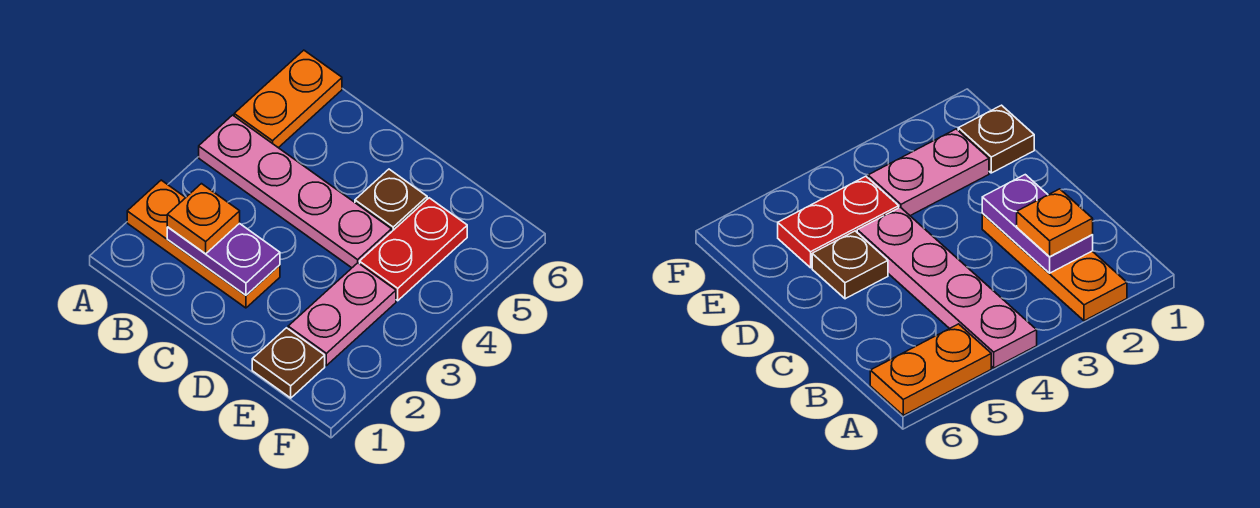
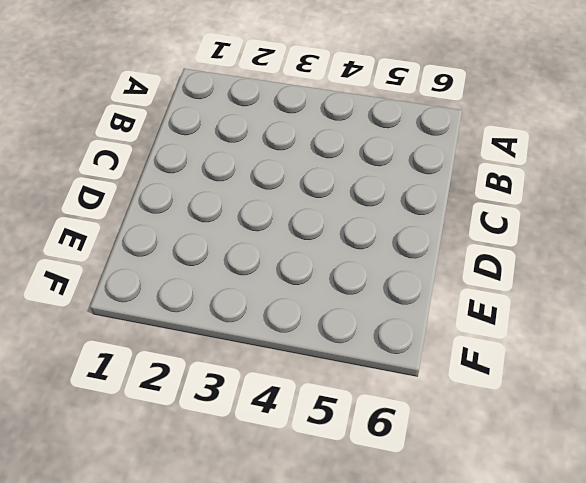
none -> orange plate A2:C2 level 1
none -> pink plate A4:D4 level 1

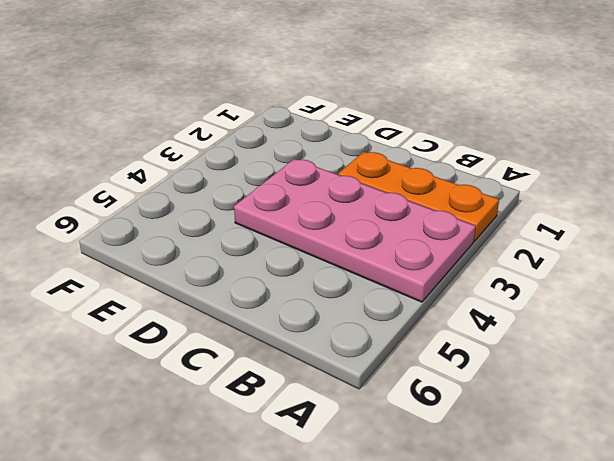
pink plate A3:D4 level 1 -> pink plate A4:D4 level 1
none -> orange plate A5:A6 level 1
none -> brown plate D5 level 1

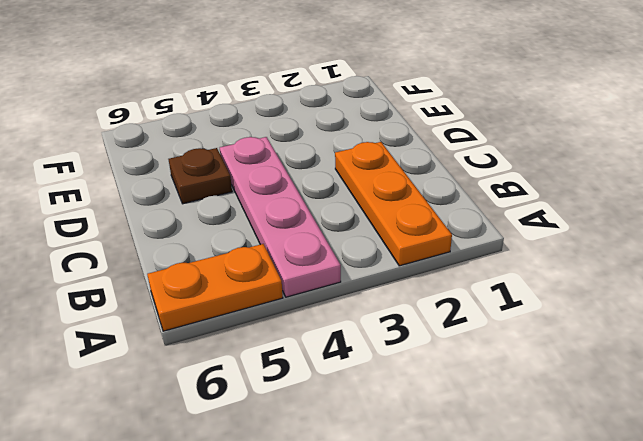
none -> brown plate E1 level 1
none -> pink plate E2:E3 level 1

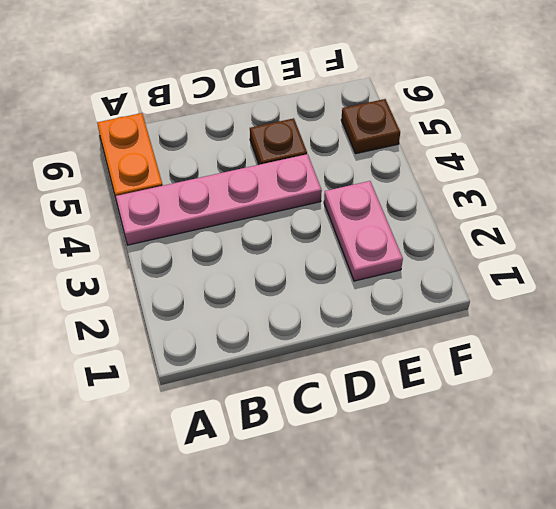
brown plate F5 level 1 -> brown plate E1 level 1
none -> orange plate A2:C2 level 1
none -> red plate E4:E5 level 1

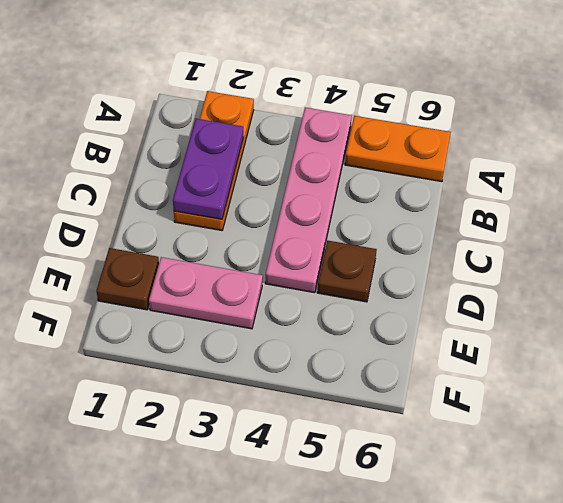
none -> red plate E4:E5 level 1
none -> orange plate B2 level 3

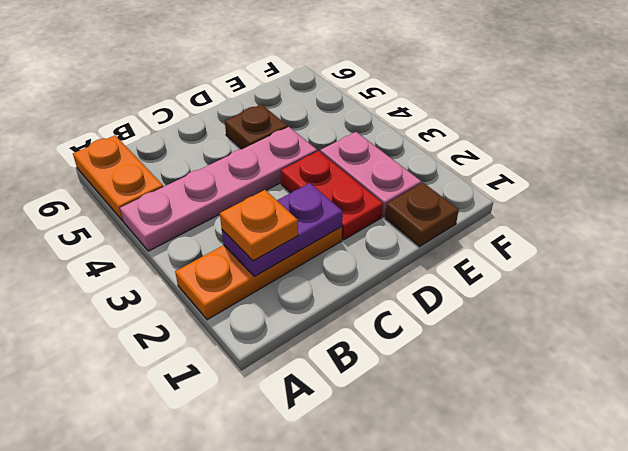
red plate D2:D3 level 1 -> red plate E4:E5 level 1

